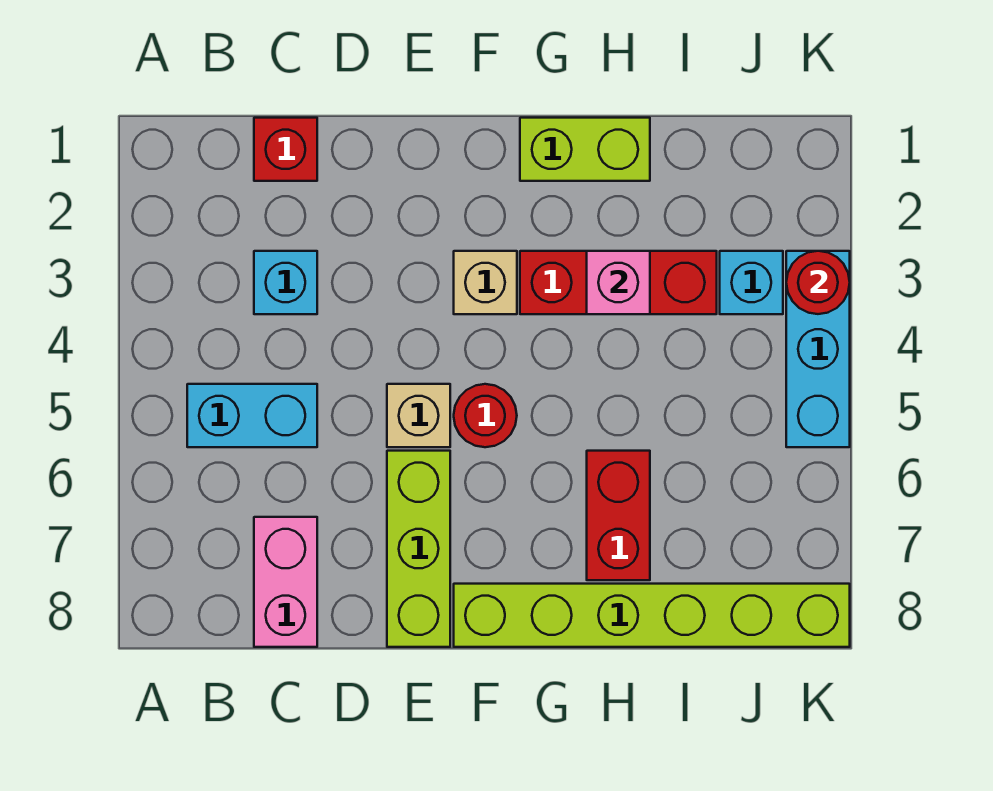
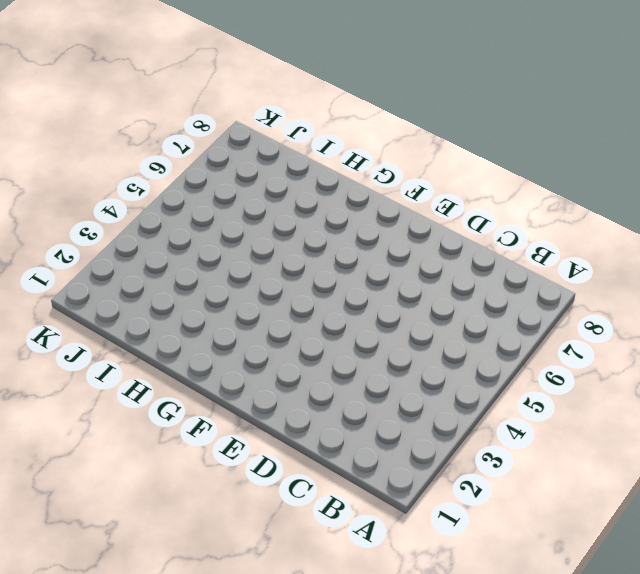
none -> cyan brick B5:C5 level 1
none -> red brick C1 level 1
none -> cyan brick C3 level 1

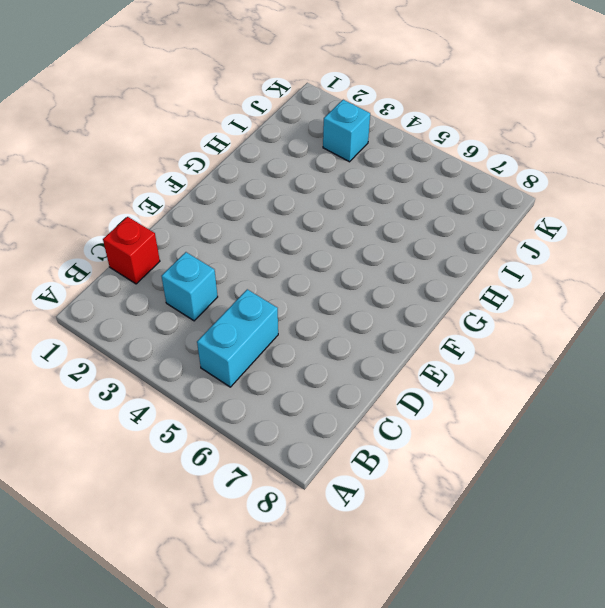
none -> pink brick C7:C8 level 1
none -> tan brick E5 level 1
none -> lime brick E6:E8 level 1

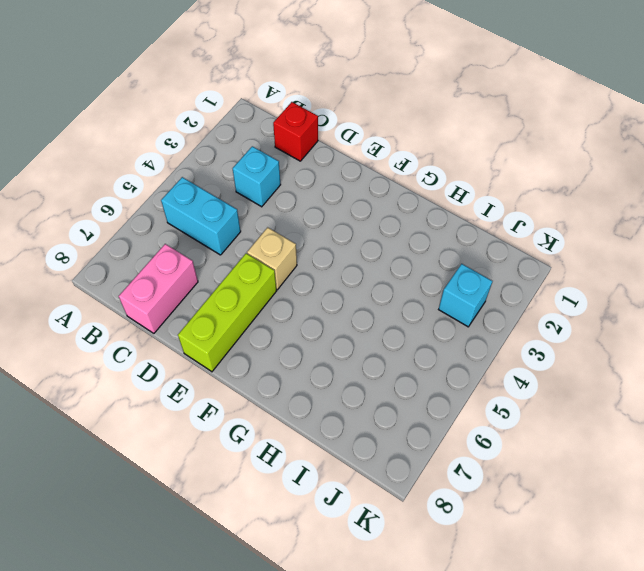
none -> tan brick F3 level 1
none -> red round brick F5 level 1
none -> lime brick F8:K8 level 1

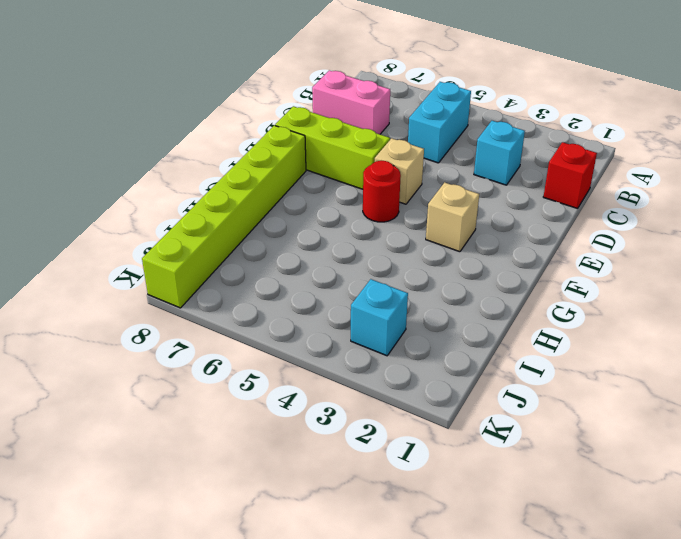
none -> lime brick G1:H1 level 1
none -> red brick G3:I3 level 1
none -> red brick H6:H7 level 1

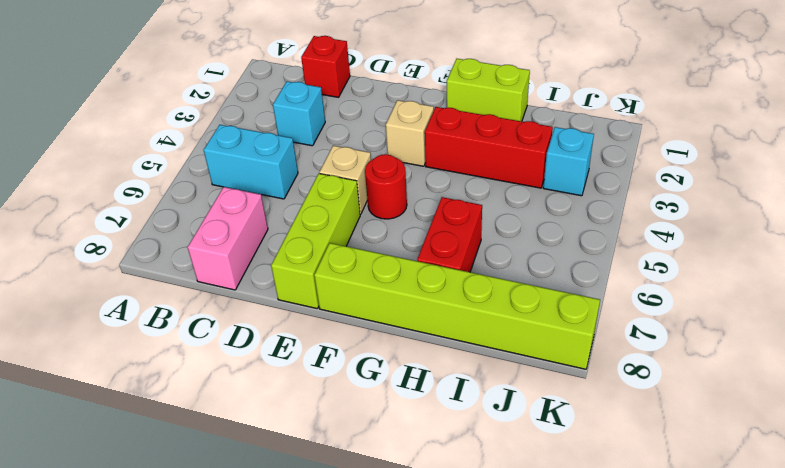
none -> cyan brick K3:K5 level 1
none -> pink brick H3 level 2
none -> red round brick K3 level 2

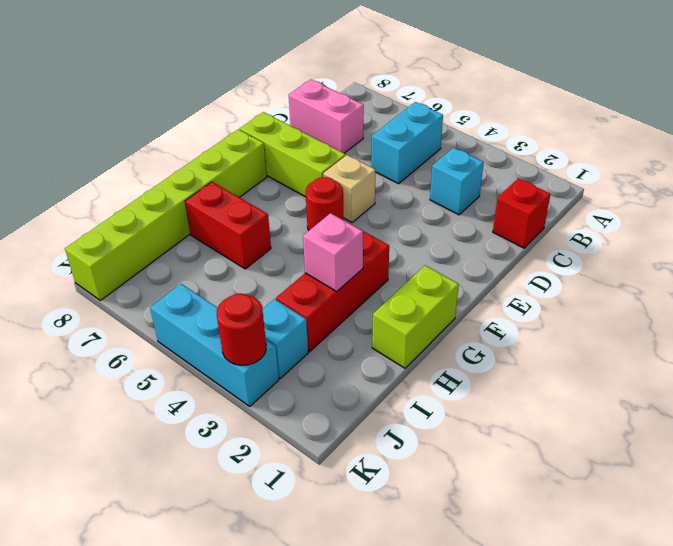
none -> tan brick F3 level 1

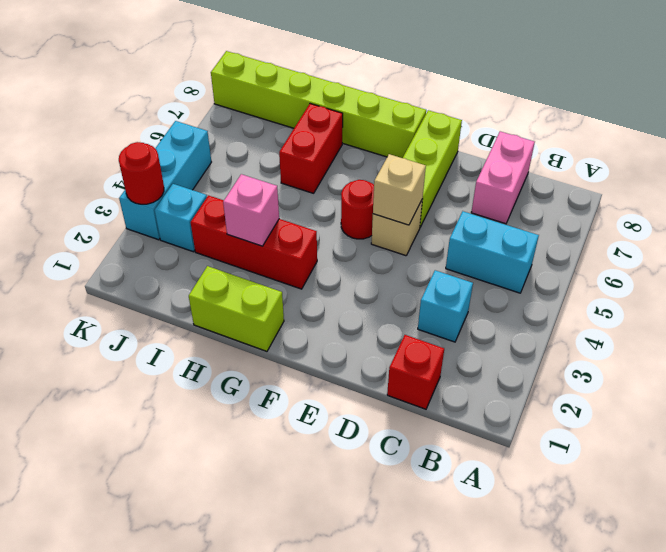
tan brick E5 level 2 -> tan brick F3 level 1

